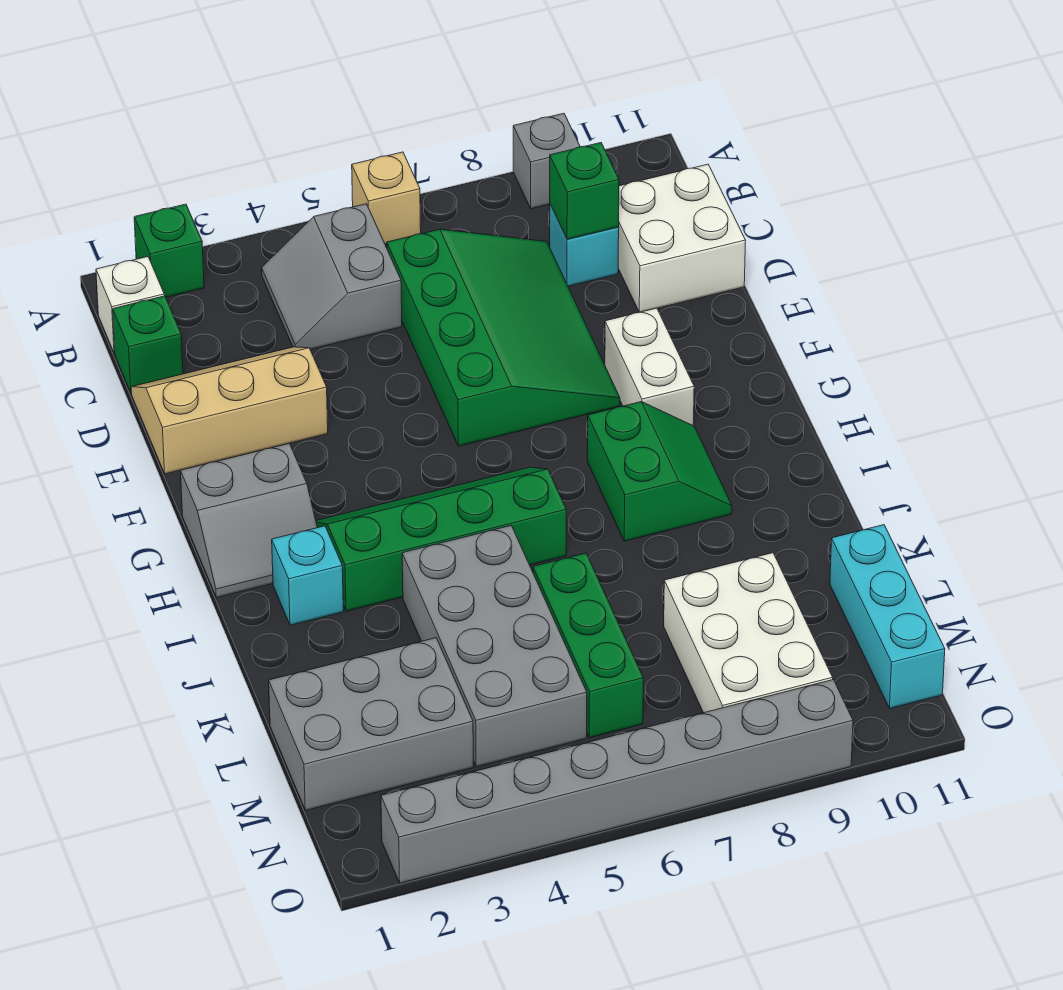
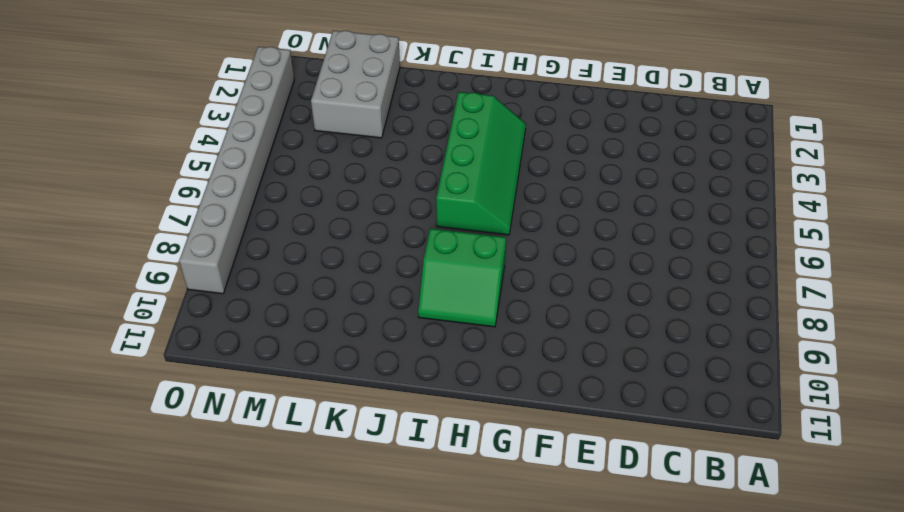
none -> green brick A2 level 1
none -> tan brick A6 level 1
none -> grey brick A9 level 1

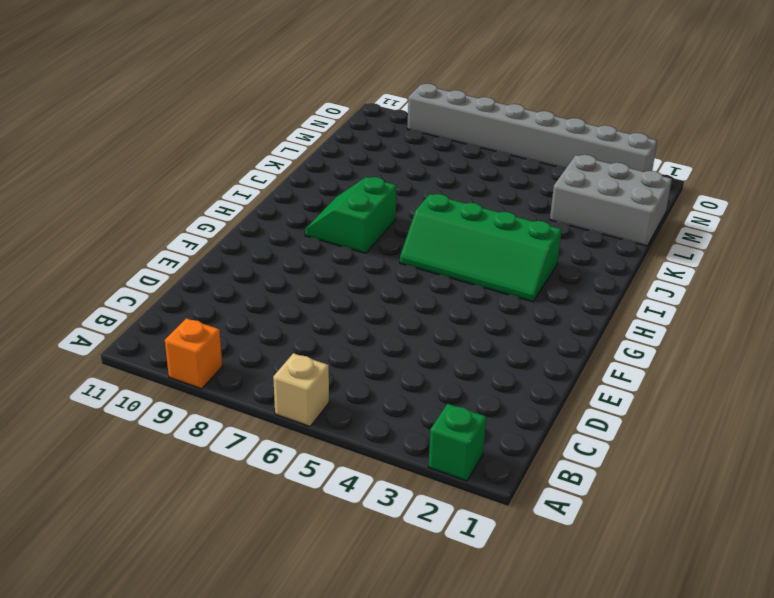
orange brick A9 level 1 -> grey brick A9 level 1
none -> white brick B1 level 1
none -> grey slope B4:C5 level 1 top 5
none -> green brick C1 level 1

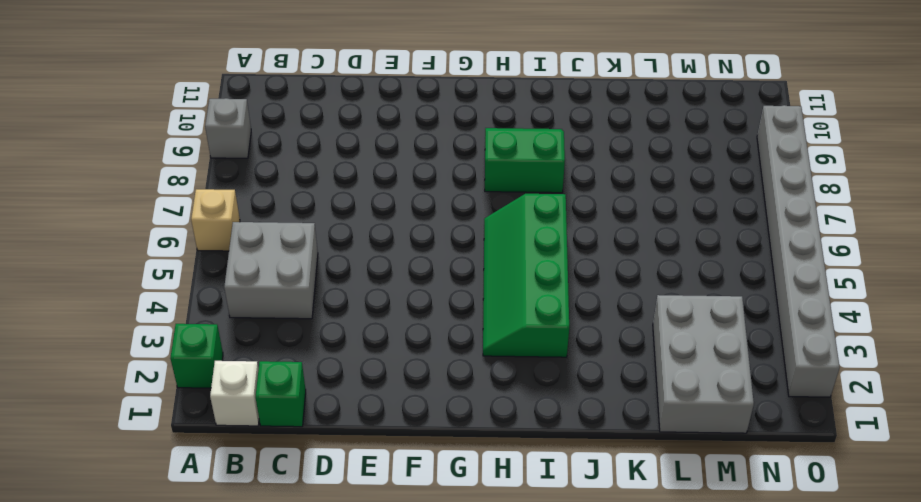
grey brick B4:C5 level 1 -> grey slope B4:C5 level 1 top 5
none -> green slope C6:F8 level 1 top 6
none -> cyan brick C9 level 1
none -> white brick C10:D11 level 1

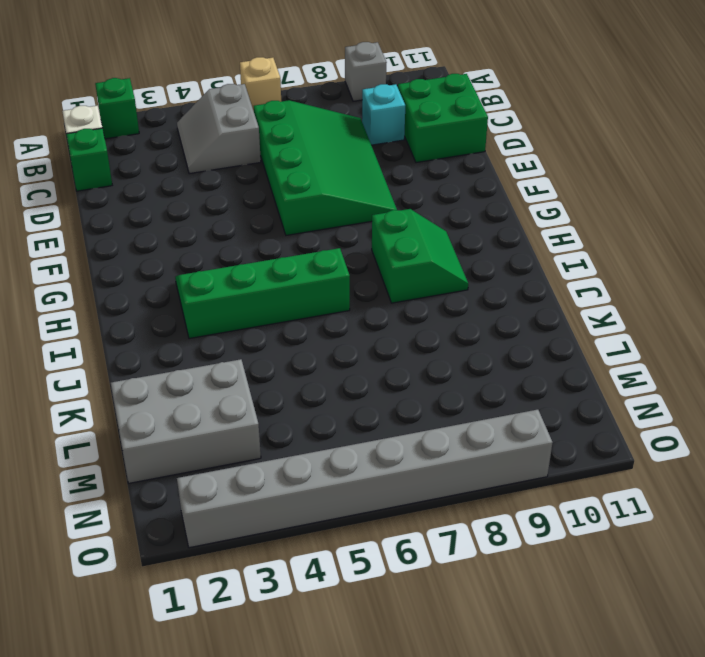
green brick C10:D11 level 1 -> white brick C10:D11 level 1
none -> tan slope D1:E3 level 1 top E
none -> white brick F9:G9 level 1
none -> grey slope G1:H2 level 1 top G

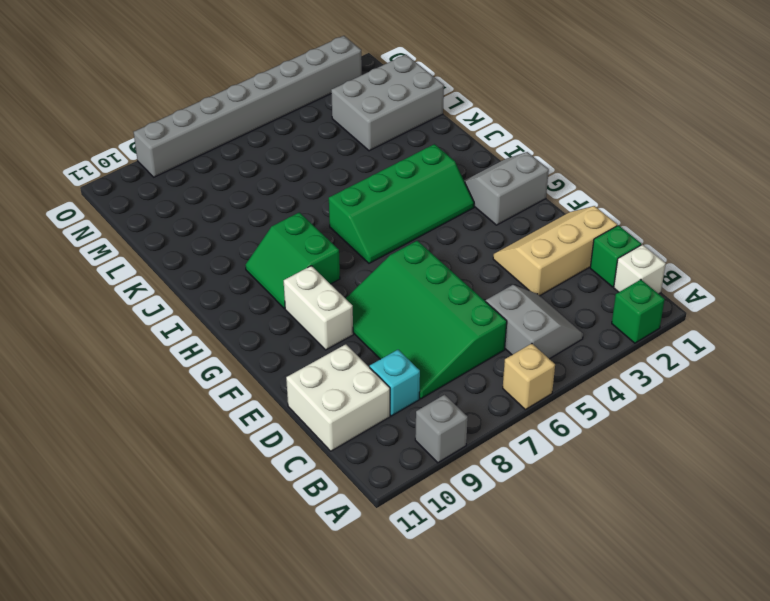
tan slope D1:E3 level 1 top D -> tan slope D1:E3 level 1 top E
none -> cyan brick I2 level 1
none -> grey brick J4:M5 level 1
none -> green brick K6:M6 level 1

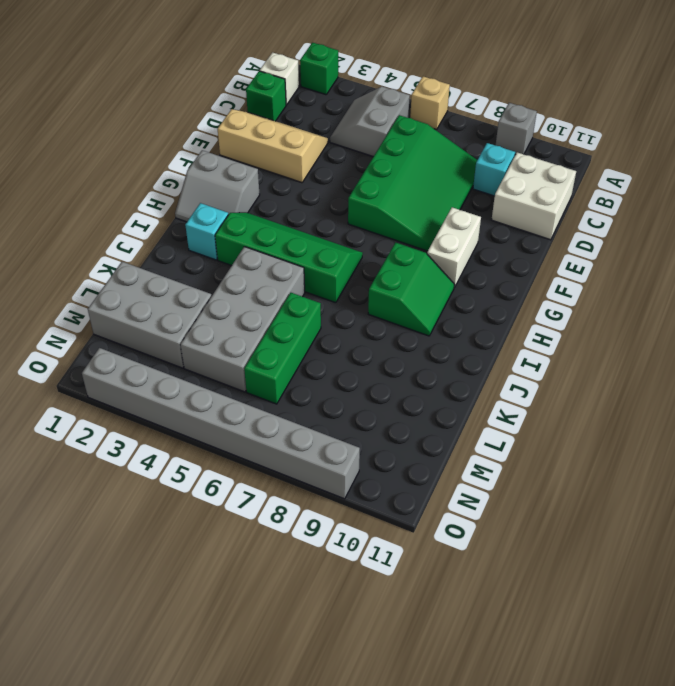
none -> white brick L8:N9 level 1
none -> cyan brick L11:N11 level 1
none -> green brick C9 level 2

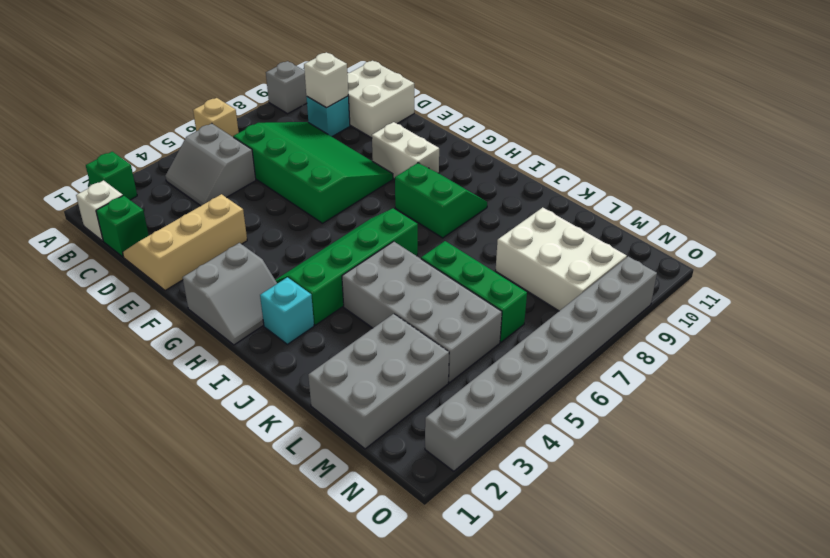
white brick C9 level 2 -> green brick C9 level 2
none -> cyan brick L11:N11 level 1

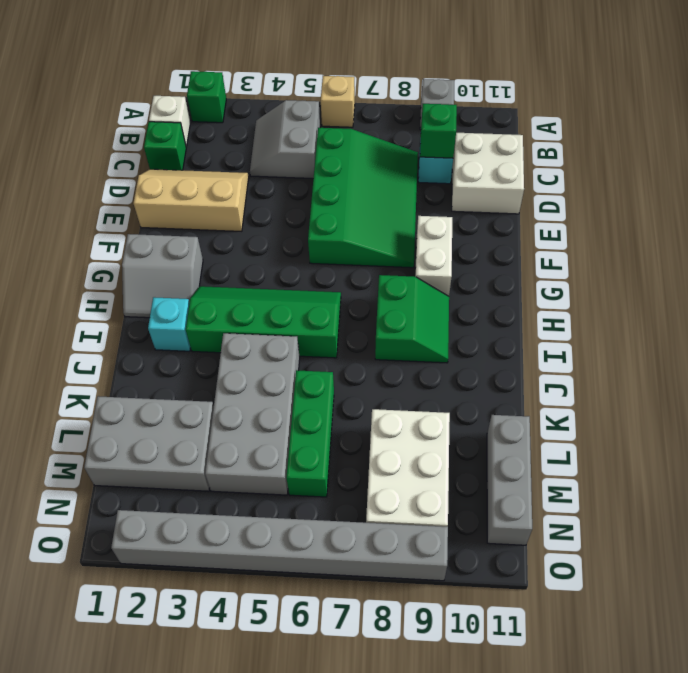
grey brick L11:N11 level 1 -> cyan brick L11:N11 level 1

